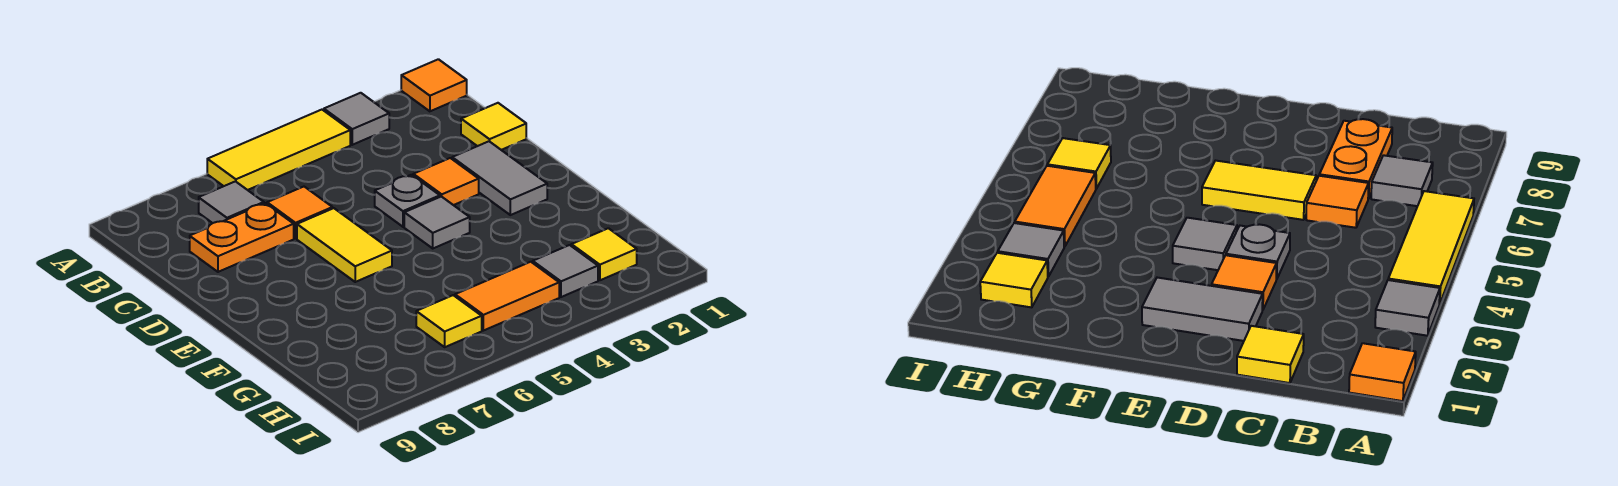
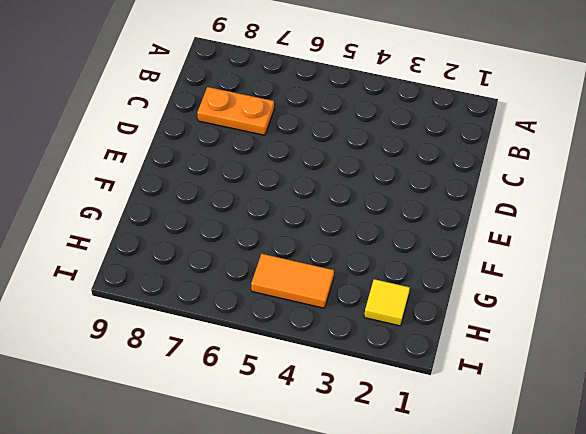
none -> orange tile A1 level 1
none -> grey tile A3 level 1
none -> yellow tile A4:A6 level 1

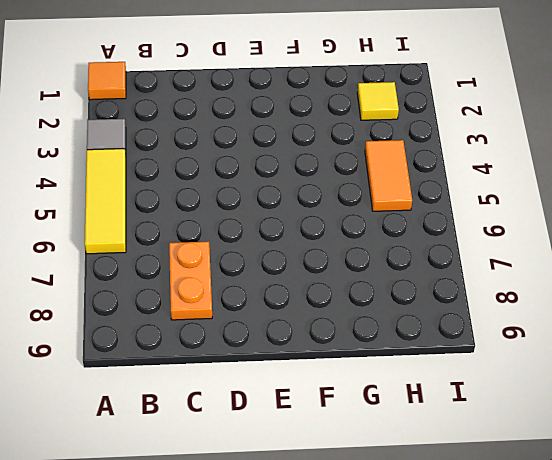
none -> grey tile B7 level 1
none -> yellow tile C1 level 1
none -> orange tile C6 level 1

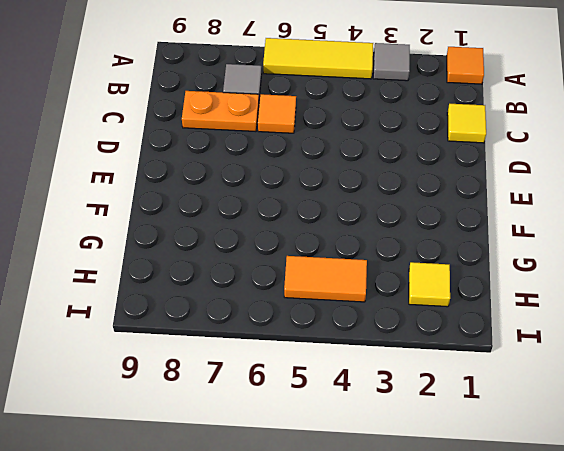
none -> grey tile D2:E2 level 1
none -> orange tile D3 level 1
none -> grey plate D4 level 1

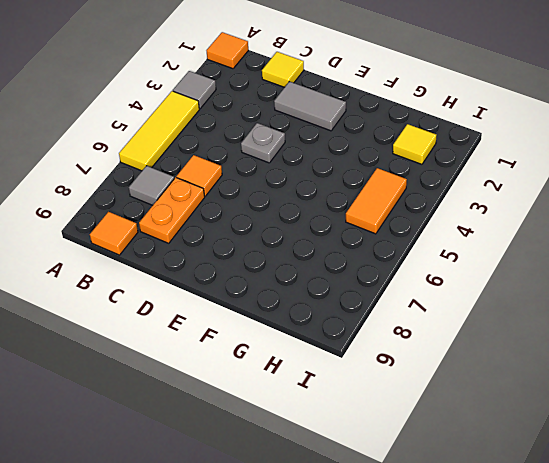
orange tile B9 level 1 -> orange tile D3 level 1
none -> yellow tile D6:E6 level 1
none -> grey tile E4 level 1
none -> grey tile H3 level 1

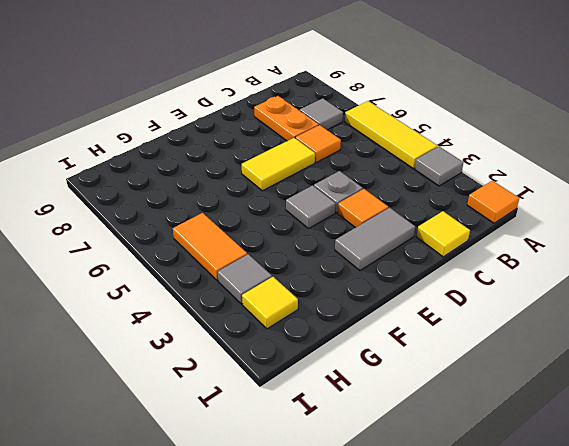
none -> yellow tile H6 level 1

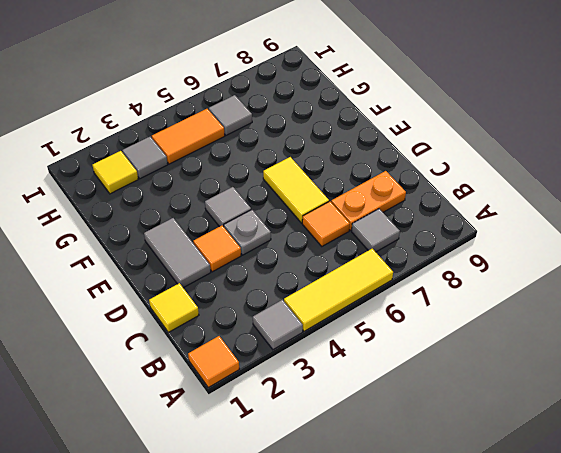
grey tile H6 level 1 -> yellow tile H6 level 1

